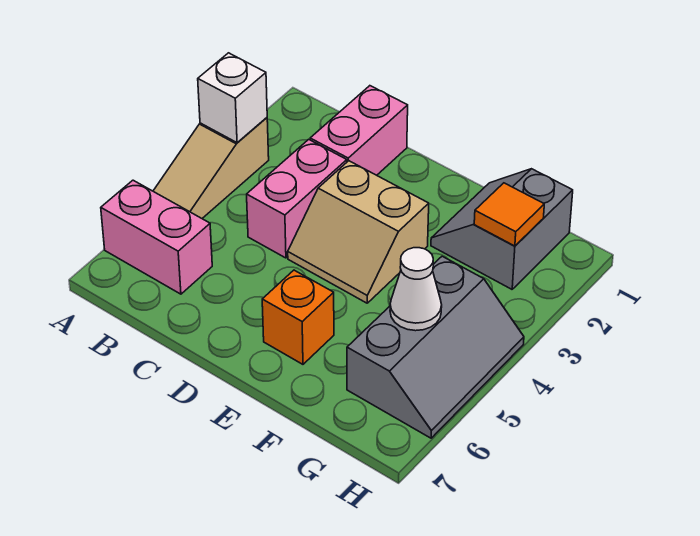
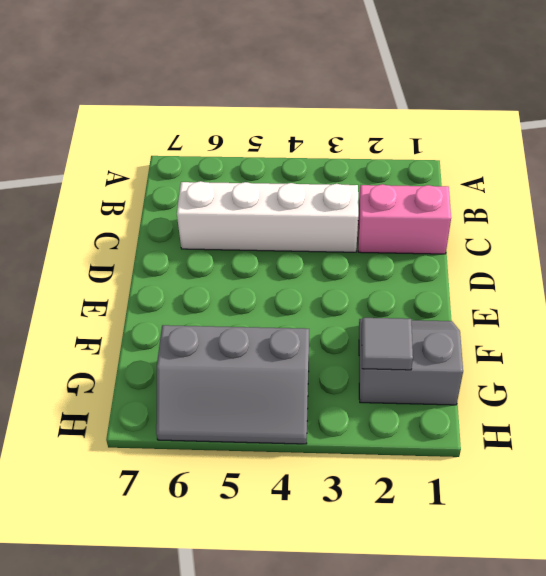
white brick C3:C6 level 1 -> pink brick C3:C4 level 1
grey tile G2 level 2 -> orange tile G2 level 2
none -> tan slope A3:A5 level 1 top 3
none -> pink brick A6:B6 level 1

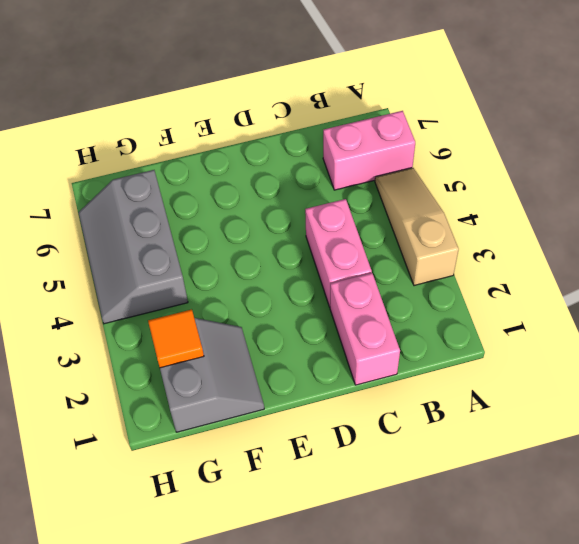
none -> tan slope D3:E4 level 1 top 3
none -> orange brick E6 level 1

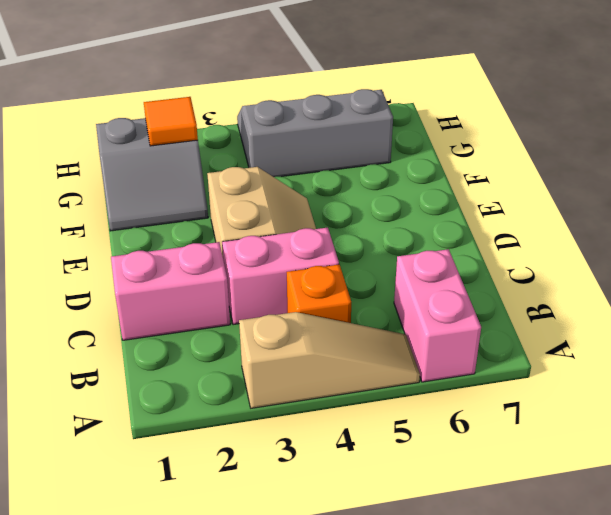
orange brick B4 level 1 -> orange brick E6 level 1
none -> white brick A3 level 2
none -> white cone G5 level 2

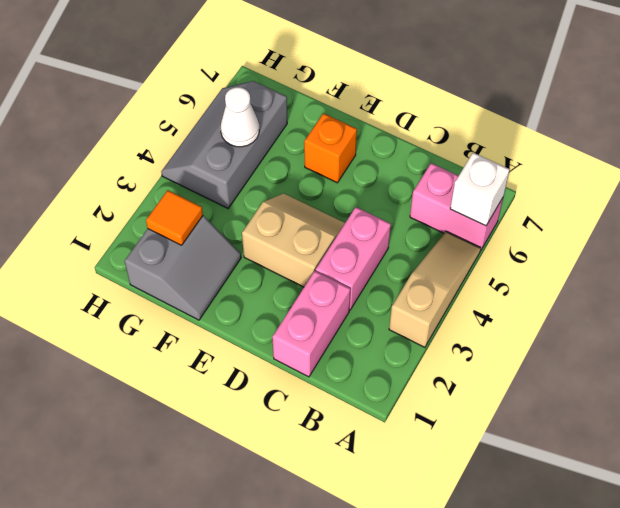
white brick A6 level 2 -> white brick A3 level 2

